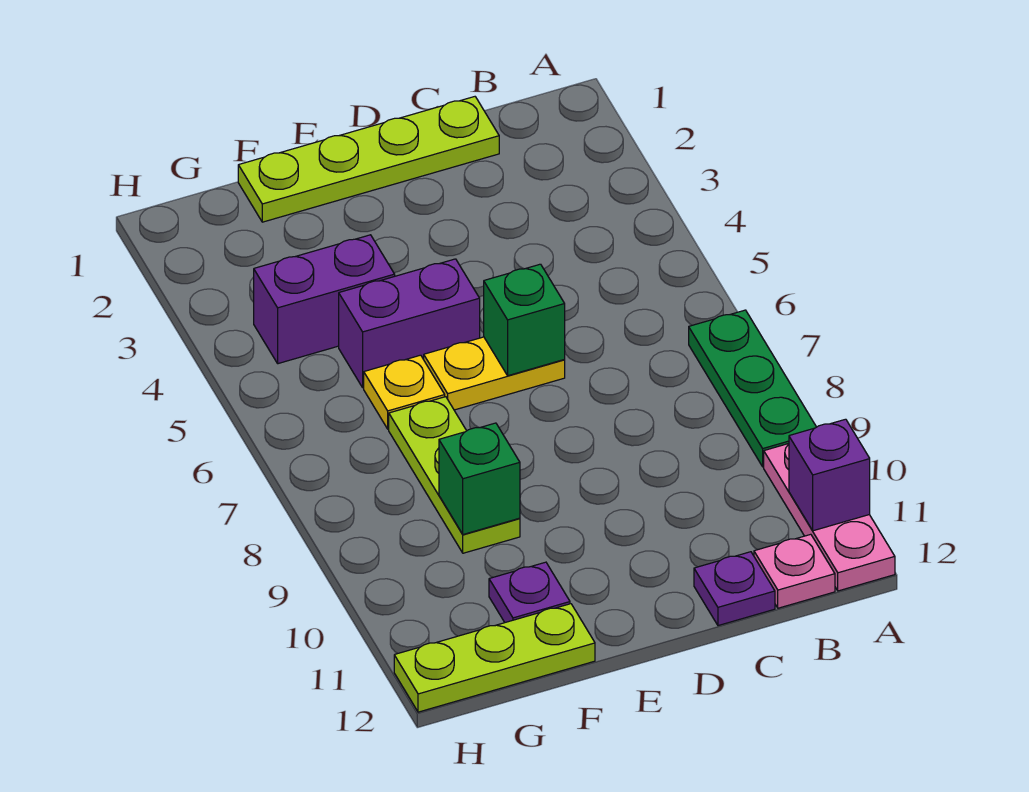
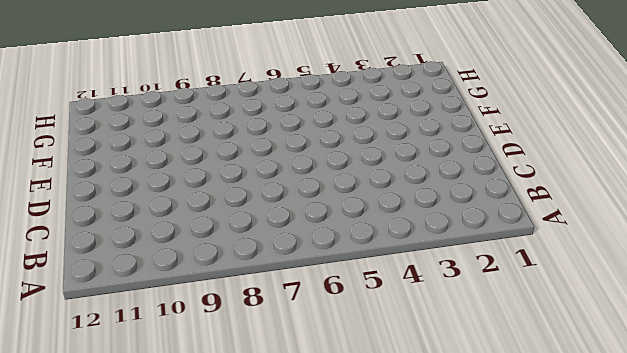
none -> green plate A7:A9 level 1
none -> pink plate A10:A12 level 1
none -> pink plate B12 level 1

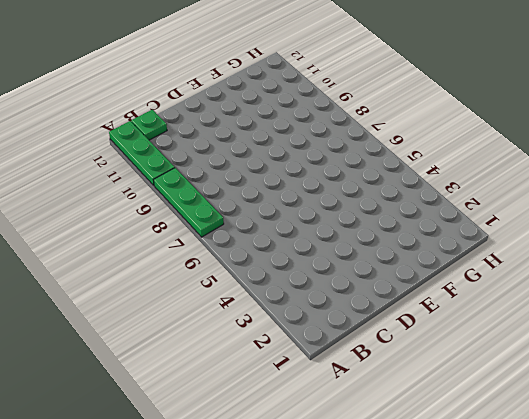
green plate A10:A12 level 1 -> pink plate A10:A12 level 1
green plate B12 level 1 -> pink plate B12 level 1
none -> lime plate C1:F1 level 1
none -> purple plate C12 level 1
none -> yellow plate D6:E6 level 1

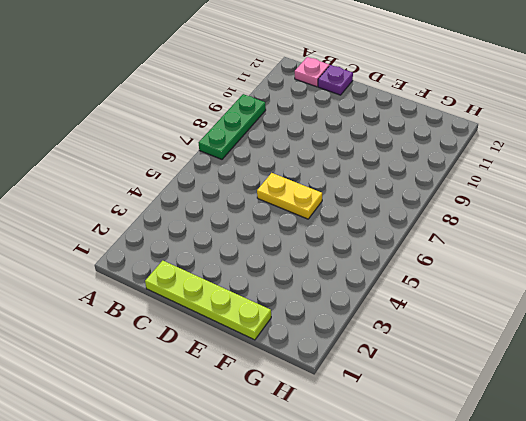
none -> pink plate A10:A12 level 1
none -> purple brick E5:F5 level 1
none -> purple brick F4:G4 level 1

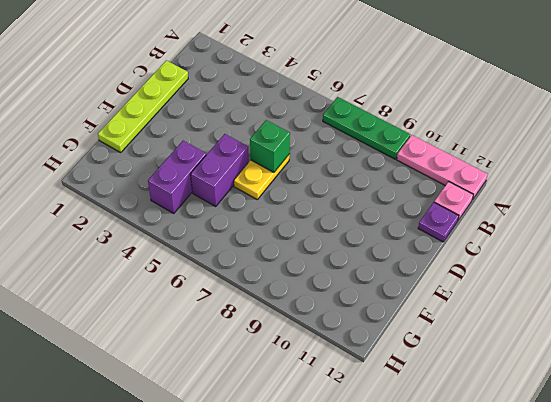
none -> yellow plate F6 level 1
none -> lime plate F7:F9 level 1
none -> purple plate F11 level 1

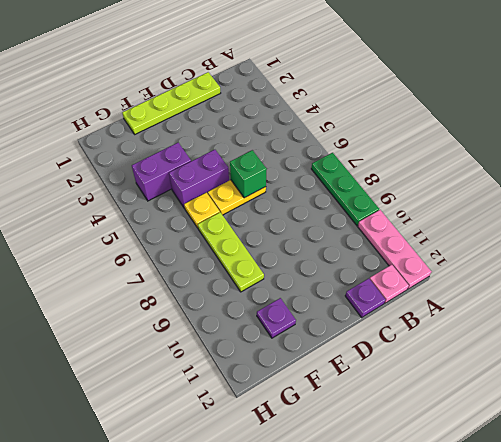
none -> lime plate F12:H12 level 1
none -> purple brick A11 level 2
none -> green brick F9 level 2

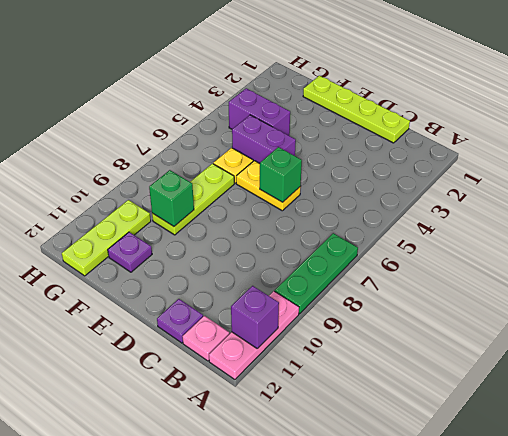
lime plate G10:G12 level 1 -> lime plate F12:H12 level 1

